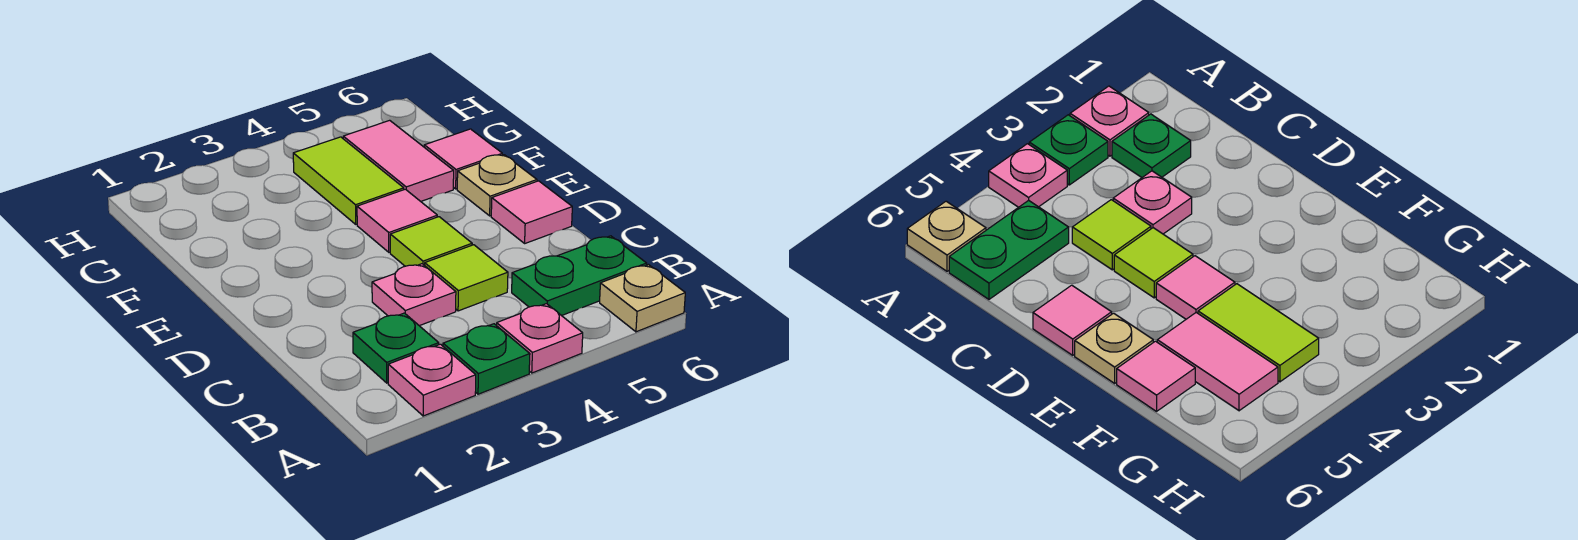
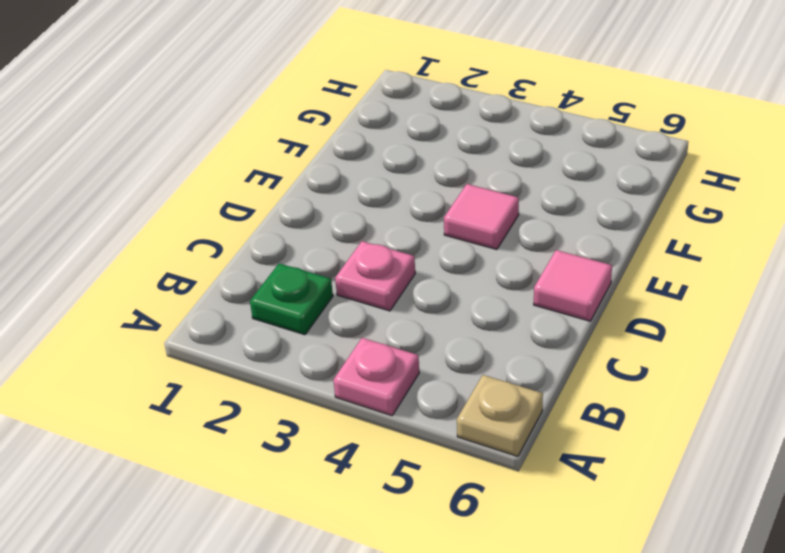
none -> pink plate A2 level 1
none -> green plate A3 level 1
none -> green plate B5:B6 level 1

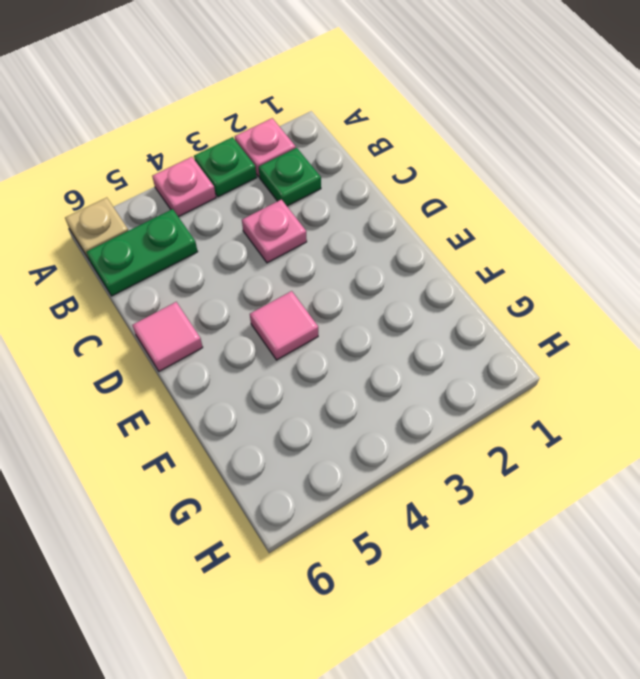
none -> lime tile C4 level 1
none -> lime tile D4 level 1
none -> tan plate E6 level 1

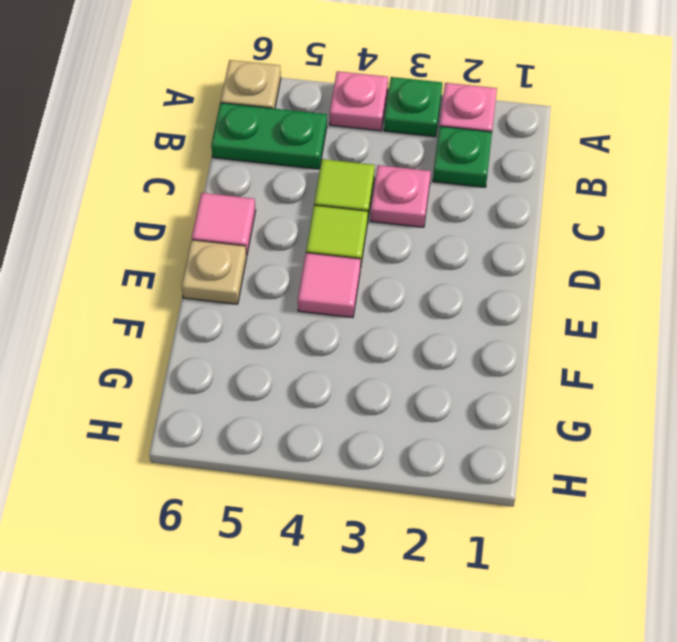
none -> lime tile F4:G4 level 1
none -> pink tile F5:G5 level 1
none -> pink tile F6 level 1

